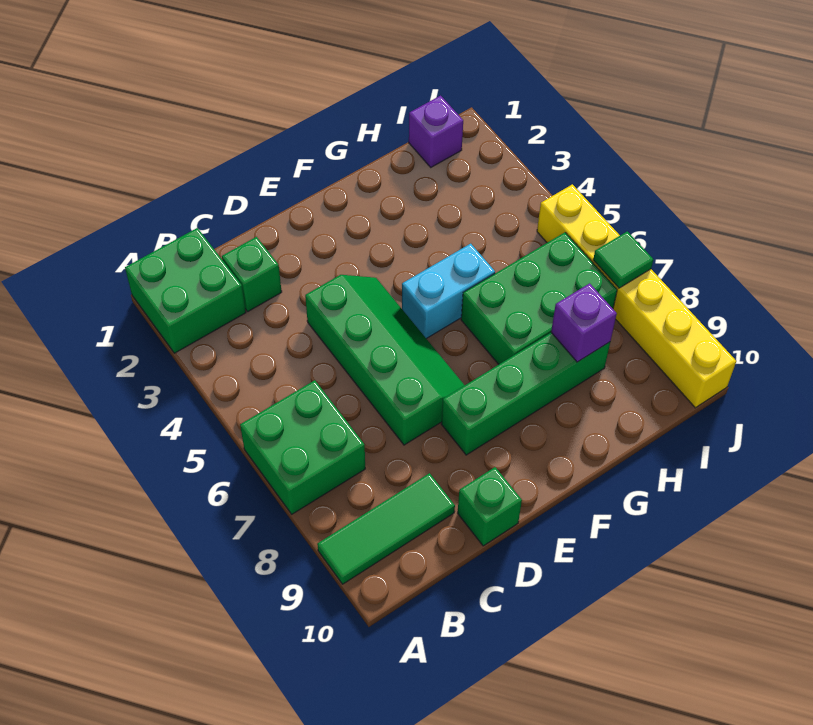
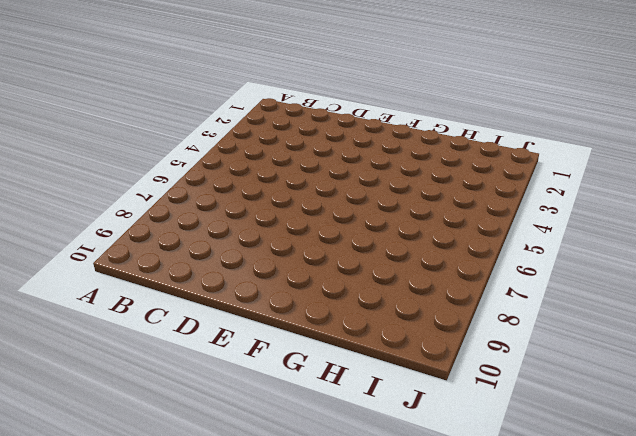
none -> green brick A1:B2 level 1
none -> green brick A6:B7 level 1
none -> green tile A9:C9 level 1

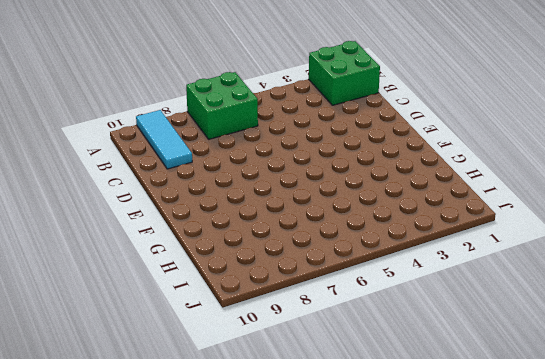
cyan tile A9:C9 level 1 -> green tile A9:C9 level 1
none -> green brick C2 level 1
none -> green slope D4:E7 level 1 top D
none -> green brick D10 level 1

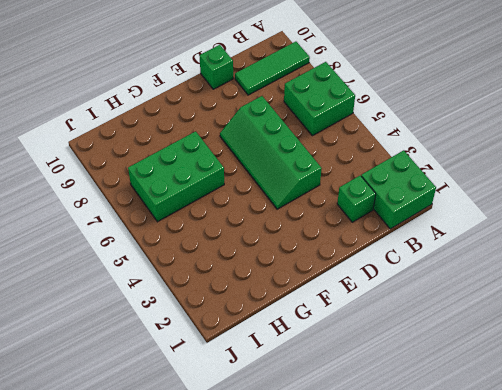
none -> green brick E8:H8 level 1
none -> cyan brick F5:G5 level 1
none -> purple brick I1 level 1

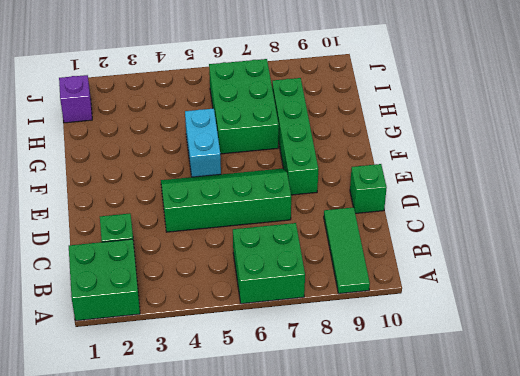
none -> yellow brick J5:J10 level 1
none -> purple brick H8 level 2
none -> green tile J7 level 2

